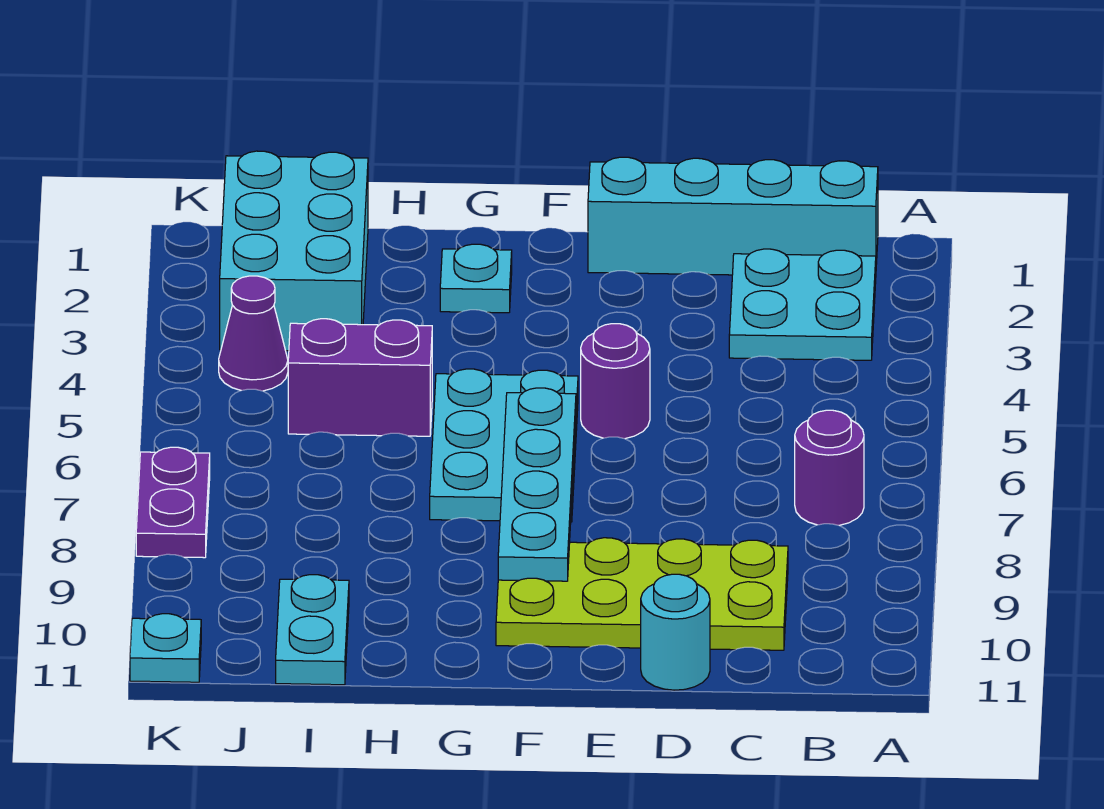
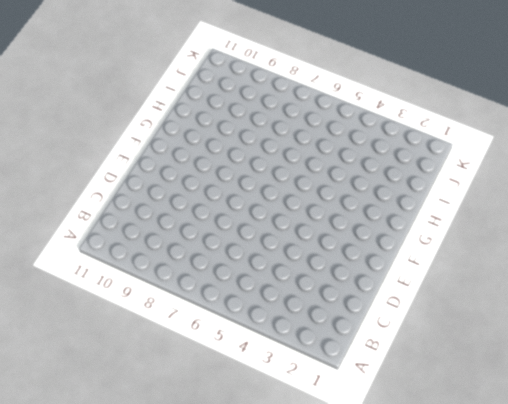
none -> cyan brick B1:E1 level 1
none -> cyan plate B2:C3 level 1
none -> purple round brick B7 level 1

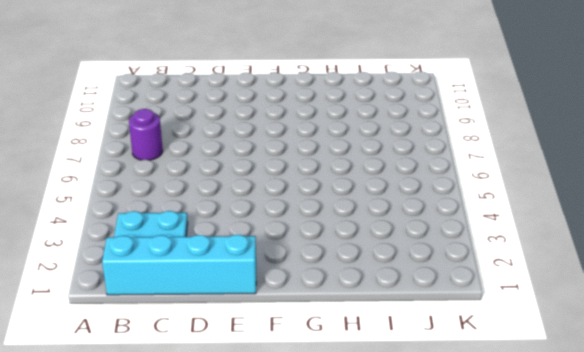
none -> lime plate C9:F10 level 1
none -> cyan round brick D11 level 1
none -> purple round brick E5 level 1

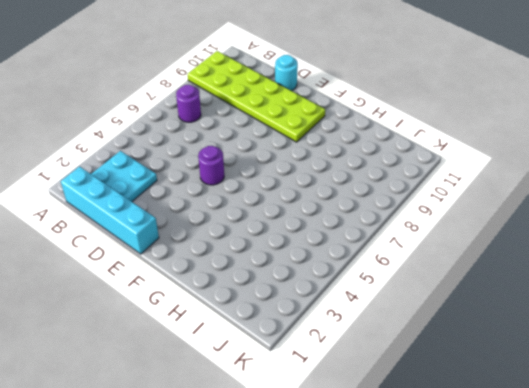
lime plate A9:F10 level 1 -> lime plate C9:F10 level 1
none -> cyan plate F5:G7 level 1
none -> cyan plate G2 level 1
none -> purple brick H5:I5 level 1

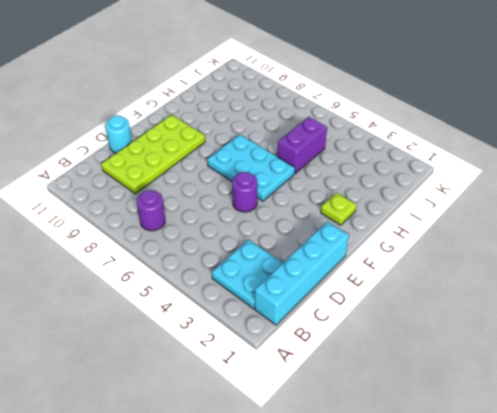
lime plate G2 level 1 -> cyan plate G2 level 1
none -> cyan brick I1:J3 level 1
none -> cyan plate I10:I11 level 1
none -> purple cone J4 level 1

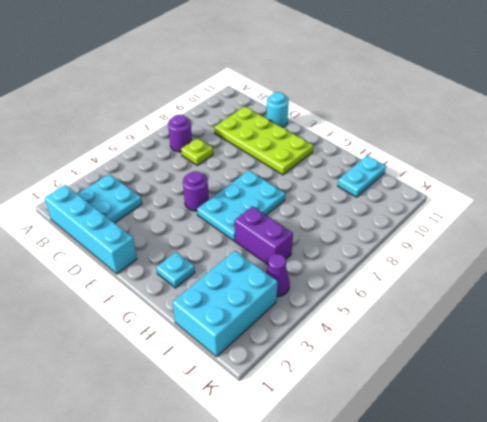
lime plate C7 level 1 -> none
none -> purple plate K7:K8 level 1
none -> cyan plate K11 level 1
none -> cyan plate F6:F9 level 2

